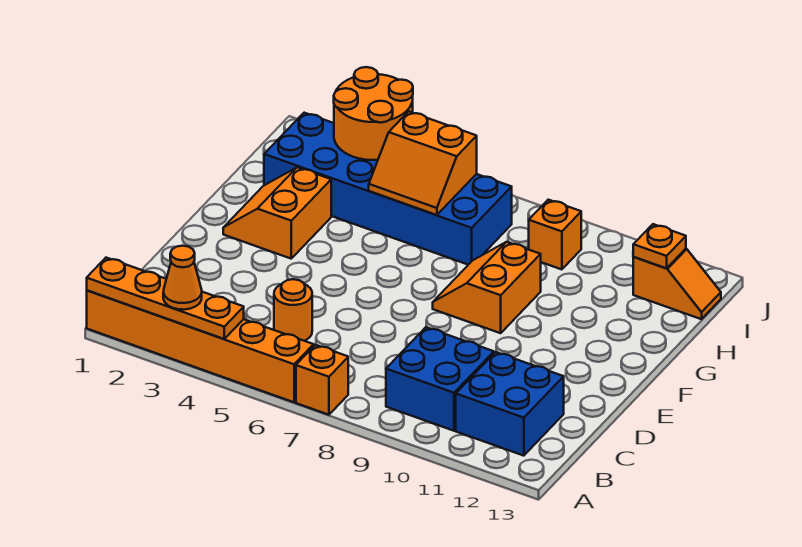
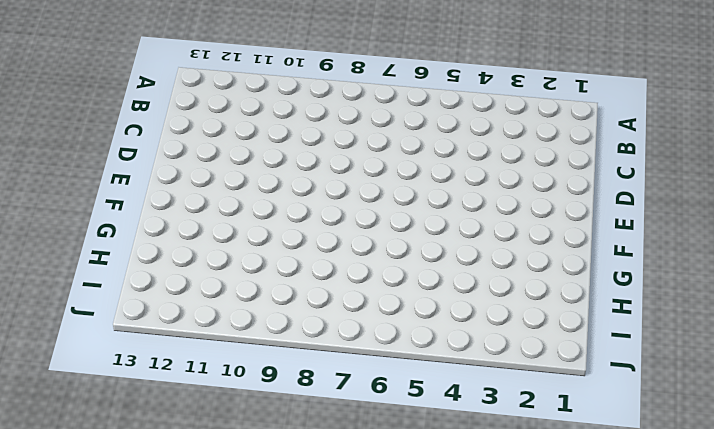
none -> orange brick A1:A6 level 1
none -> orange brick A7 level 1
none -> blue brick B9:C10 level 1

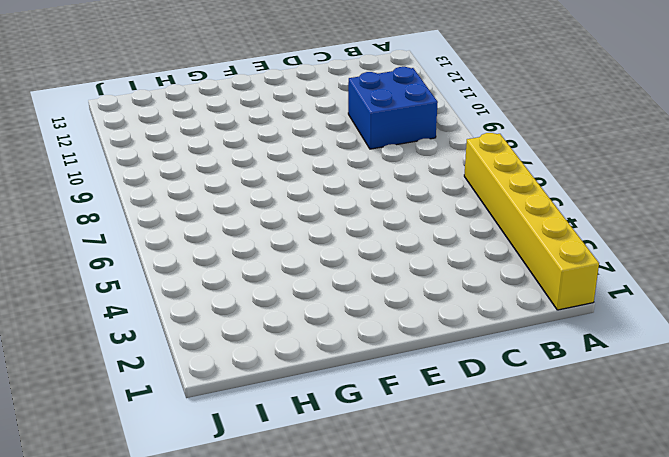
yellow brick A1:A6 level 1 -> orange brick A1:A6 level 1
none -> orange brick A7 level 1
none -> blue brick B11:C12 level 1
none -> orange round brick C5 level 1

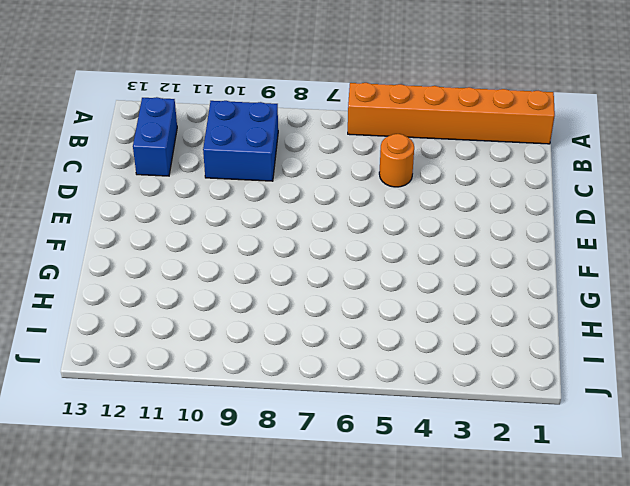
blue brick B12:C12 level 1 -> blue brick B11:C12 level 1
none -> orange brick A7 level 1
none -> orange slope F2:G3 level 1 top 3
none -> orange slope F8:G9 level 1 top 9

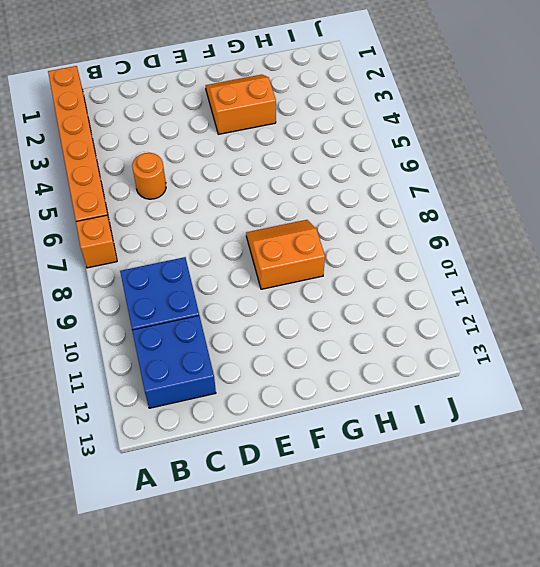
none -> blue brick H2:I7 level 1
none -> orange brick I9 level 1
none -> orange slope I12:I13 level 1 top 12

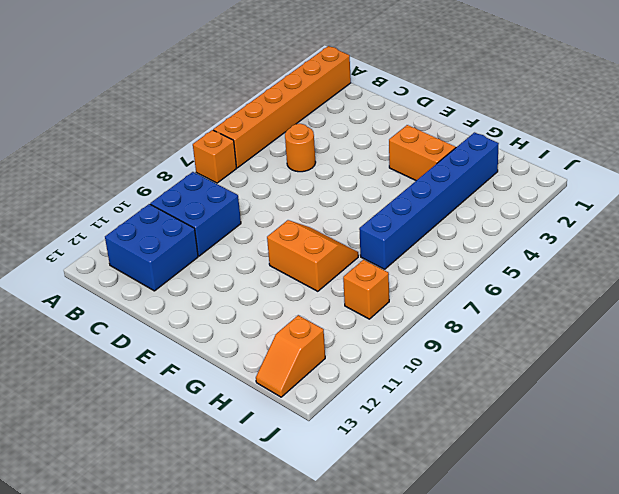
blue brick H2:H7 level 1 -> blue brick H2:I7 level 1
none -> orange plate A1:A4 level 2
none -> orange slope H5:I6 level 2 top I
none -> orange round brick I3:J4 level 2

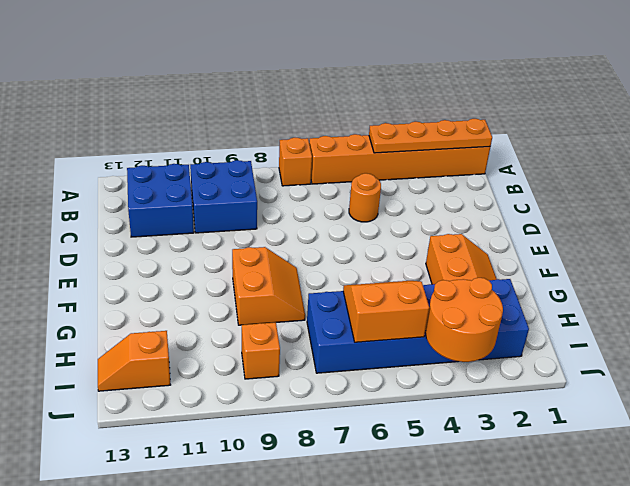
none -> orange plate I12 level 2
none -> orange cone A3 level 3

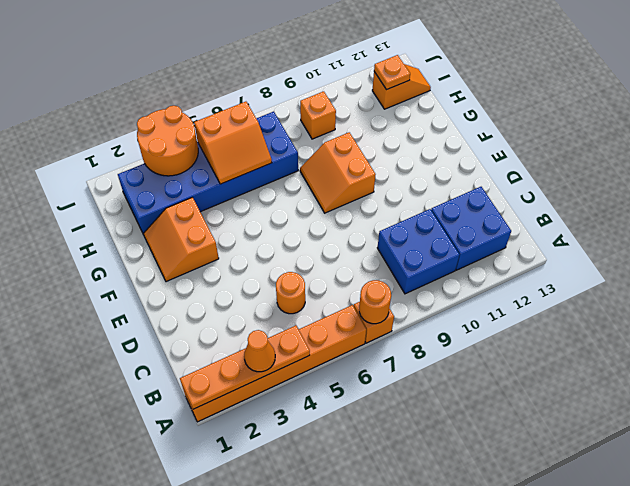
orange round brick A7 level 2 -> none

